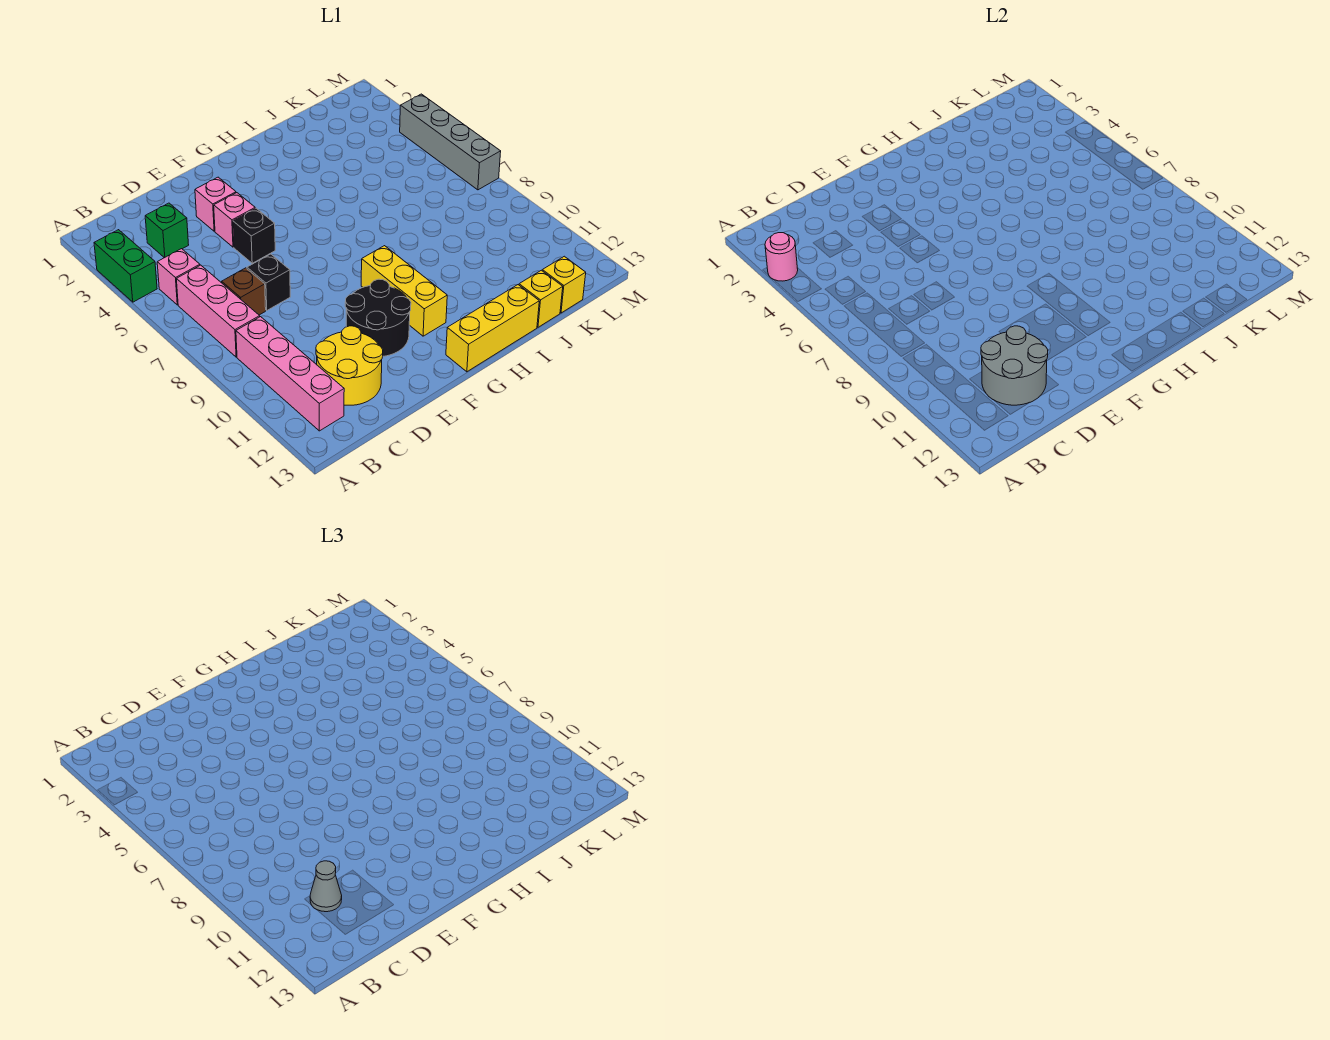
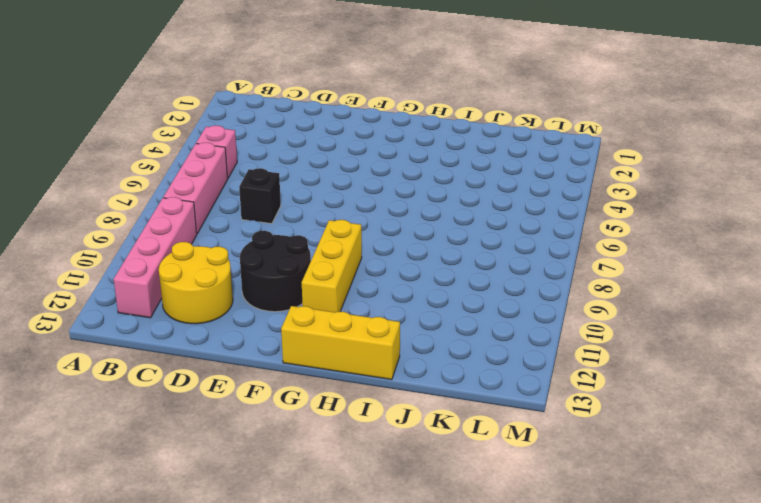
none -> green brick A3:A4 level 1
none -> green brick C3 level 1
none -> brown brick C7 level 1

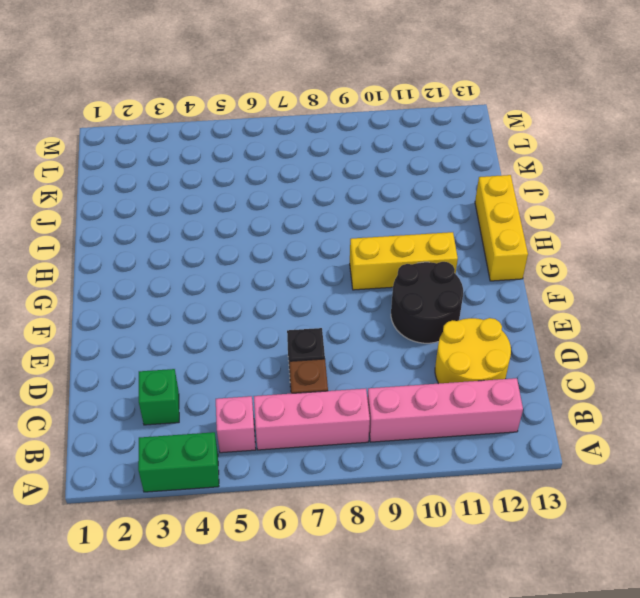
none -> pink brick E3 level 1
none -> pink brick E4 level 1
none -> black brick E5 level 1

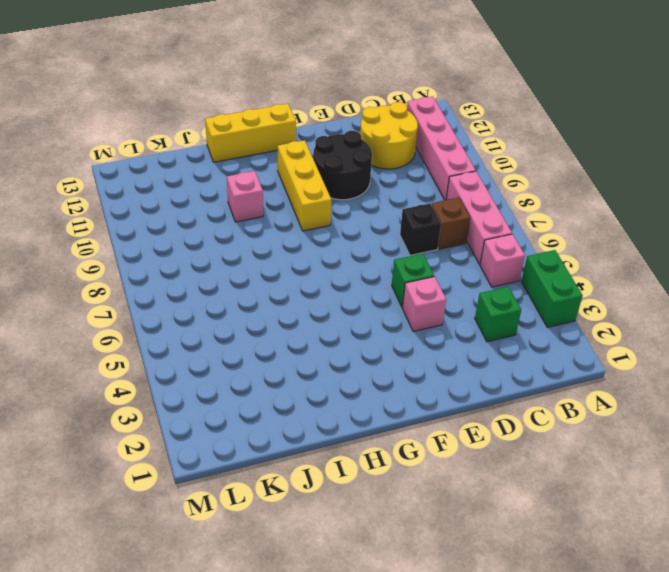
green brick E5 level 1 -> black brick E5 level 1
pink brick I10 level 1 -> pink brick E3 level 1
none -> yellow brick J13 level 1
none -> yellow brick K13 level 1
none -> grey brick M4:M7 level 1

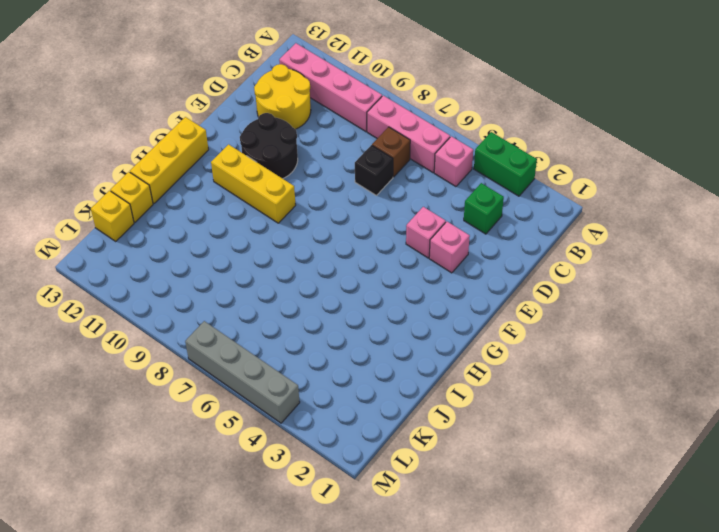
none -> black brick E5 level 1
none -> pink round brick A3 level 2
none -> grey round brick C11:D12 level 2

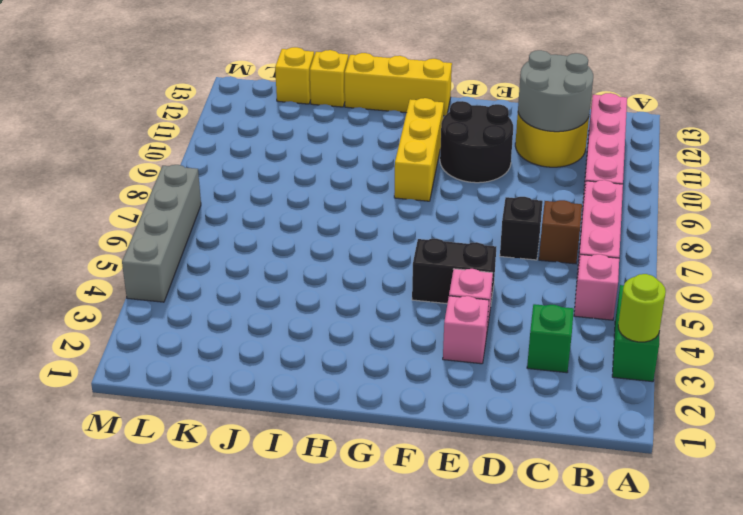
lime round brick A3 level 2 -> pink round brick A3 level 2
black brick E5:F5 level 1 -> black brick E5 level 1
none -> grey cone C11 level 3

